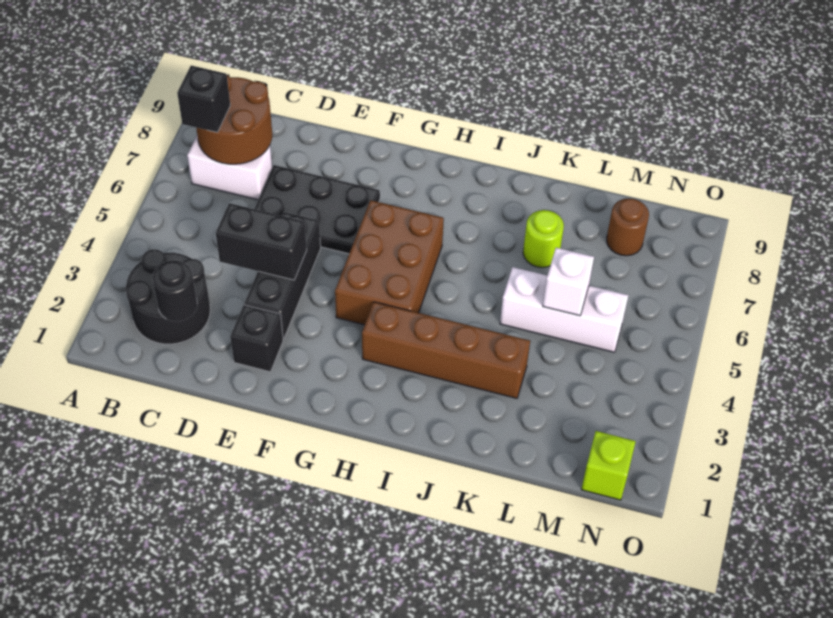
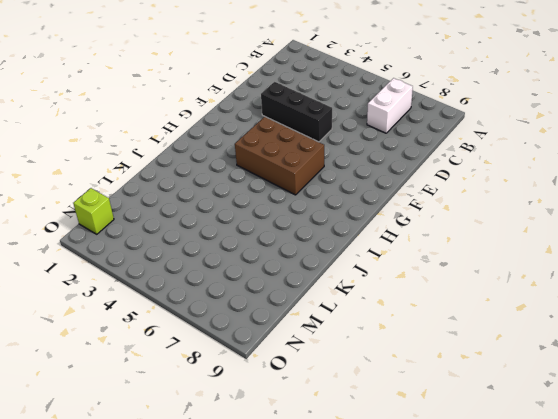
none -> black round brick B2:C3 level 1
none -> black plate D6:F7 level 1
none -> black brick E2 level 1

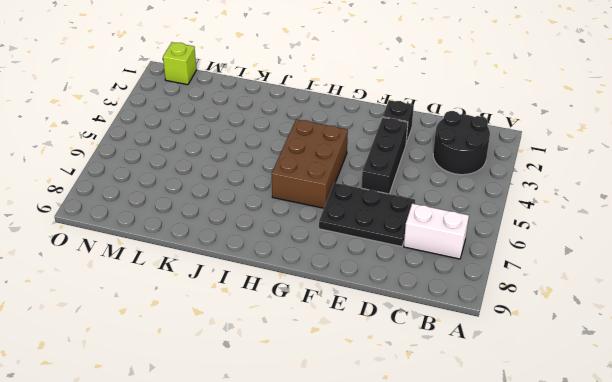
none -> brown brick H3:K3 level 1
none -> white brick K5:M5 level 1
none -> lime round brick K7 level 1

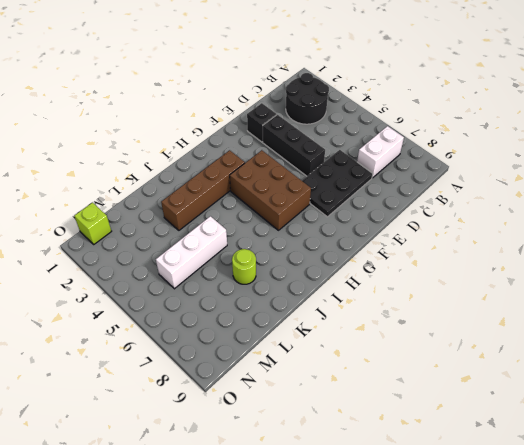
none -> brown round brick M8 level 1
none -> brown round brick B7:C8 level 2
none -> black round brick C2 level 2

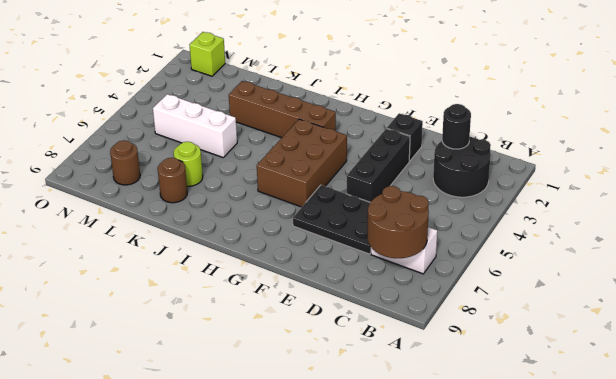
brown round brick K8 level 1 -> none
none -> black brick D4:E4 level 2
none -> white brick L5 level 2
none -> black brick B7 level 3

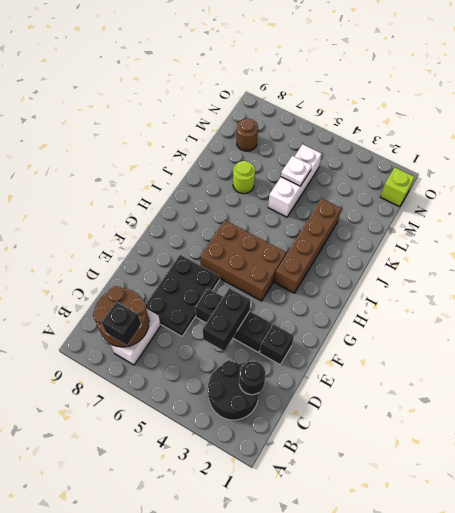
white plate L5 level 2 -> white brick L5 level 2

